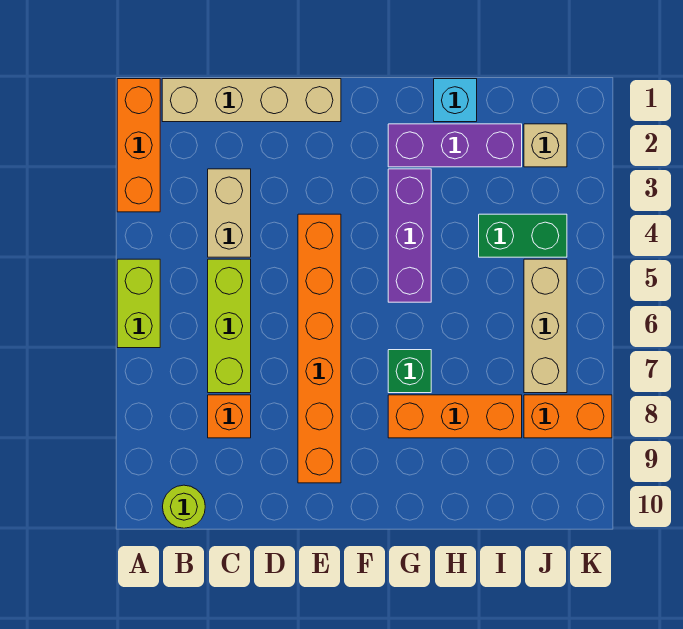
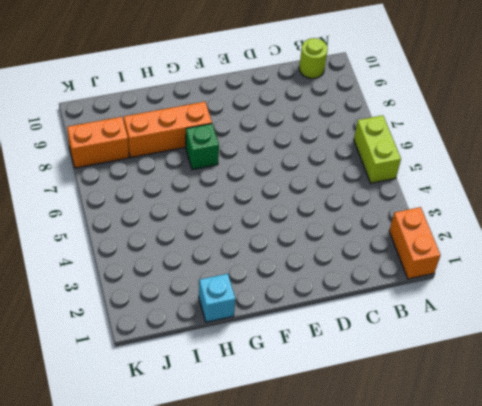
orange brick A1:A2 level 1 -> orange brick A1:A3 level 1
none -> tan brick B1:E1 level 1
none -> tan brick C3:C4 level 1
none -> lime brick C5:C7 level 1

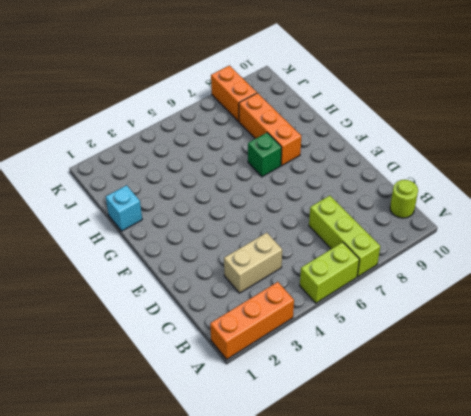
lime brick A7:C7 level 1 -> lime brick C5:C7 level 1
none -> tan brick B1:E1 level 1
none -> orange brick C8 level 1
none -> orange brick E4:E9 level 1

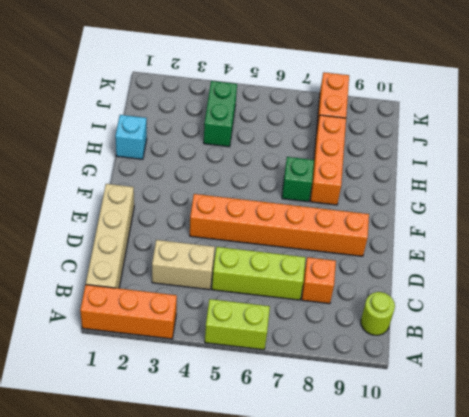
none -> purple brick G2:I2 level 1
none -> purple brick G3:G5 level 1
none -> tan brick J2 level 1

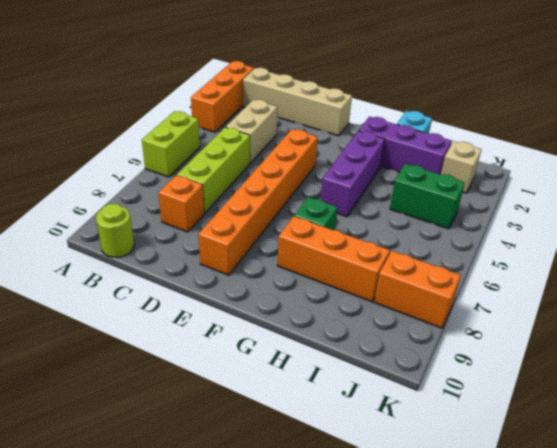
none -> tan brick J5:J7 level 1

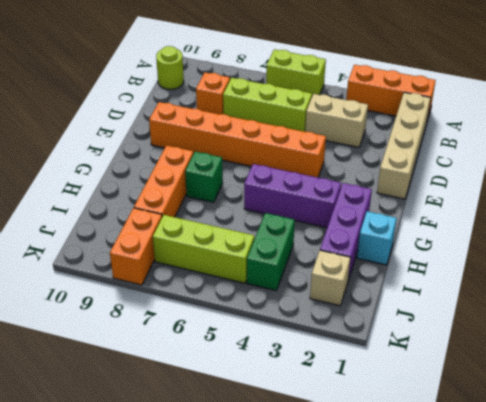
lime brick J5:J7 level 1 -> tan brick J5:J7 level 1

